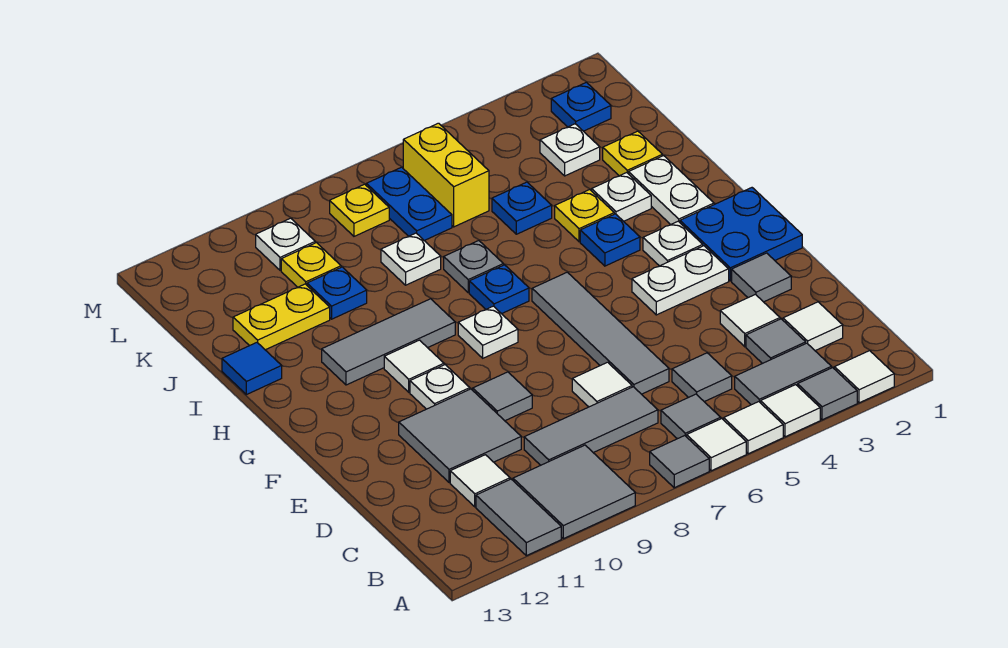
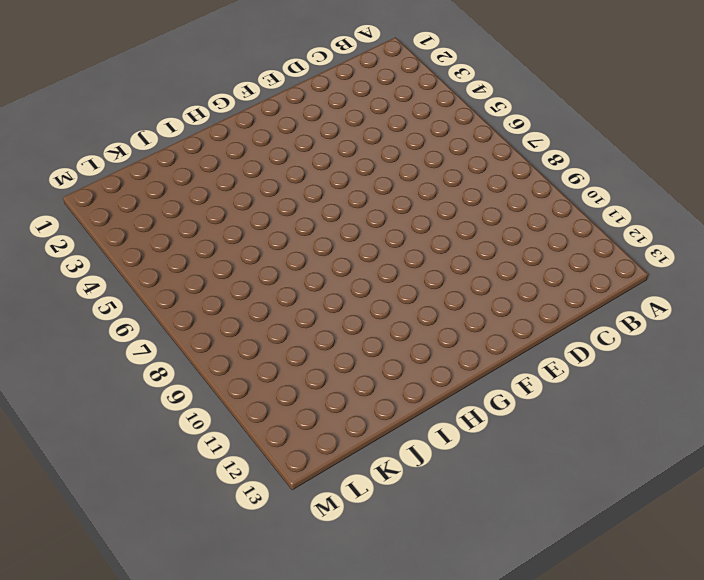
none -> white tile A2 level 1
none -> grey tile A3 level 1
none -> white tile A4 level 1
none -> white tile A5 level 1

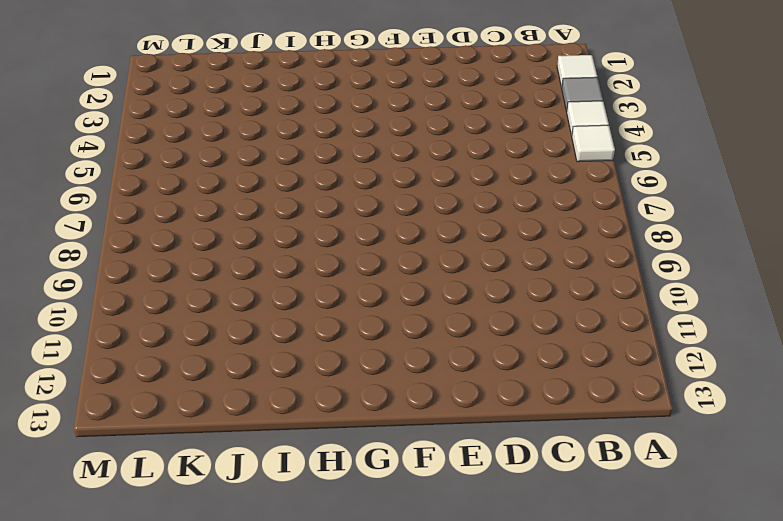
none -> white tile A6 level 1
none -> grey tile A7 level 1
none -> grey tile A9:B10 level 1
none -> grey tile A11:B11 level 1

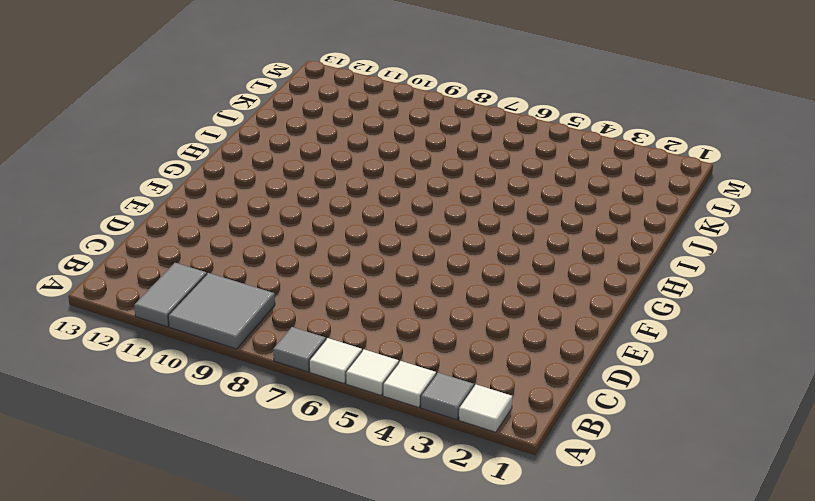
none -> grey tile B3:B4 level 1
none -> grey tile B6 level 1
none -> white tile C2 level 1
none -> grey tile C3 level 1

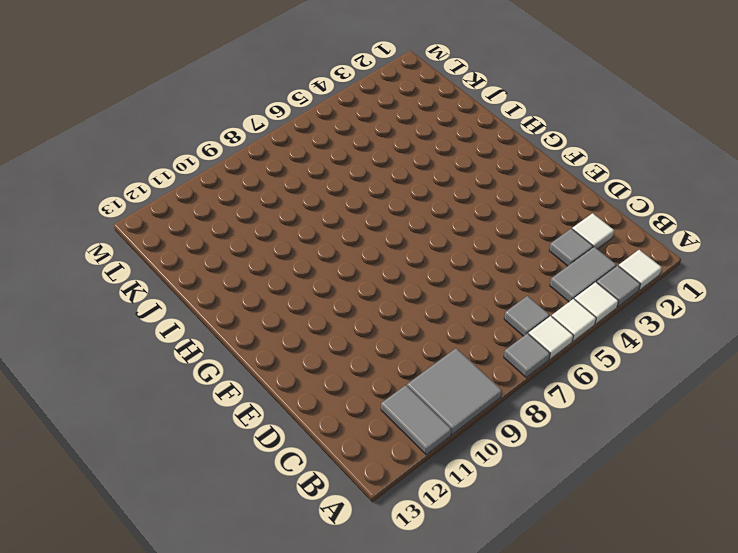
none -> grey tile C5 level 1
none -> grey tile C7:C9 level 1
none -> white tile C11 level 1
none -> white tile D3 level 1

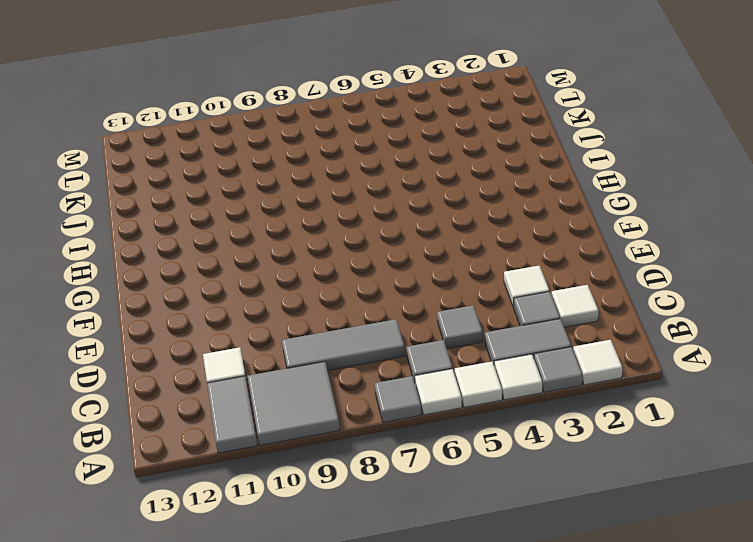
none -> grey tile D6:G6 level 1
none -> white tile D7 level 1
none -> grey tile D10:E11 level 1
none -> grey tile E2 level 1

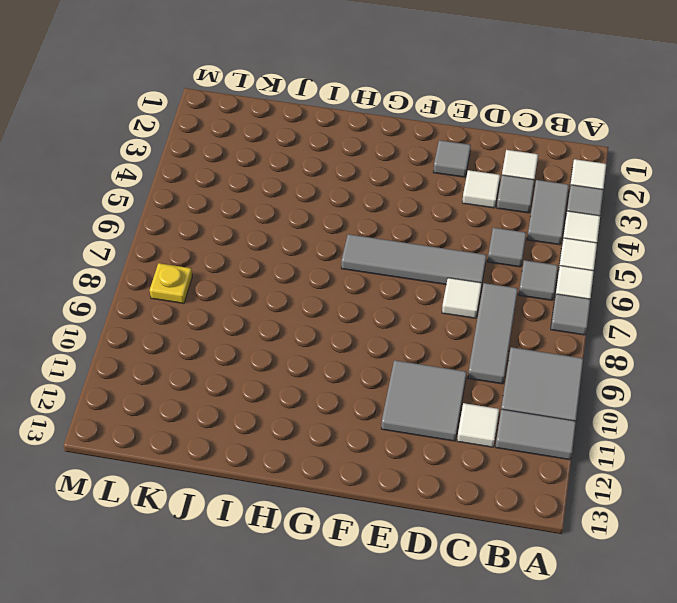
none -> grey tile E9 level 1
none -> blue plate F1:G2 level 1
none -> white plate F3:F4 level 1
none -> white plate F10 level 1

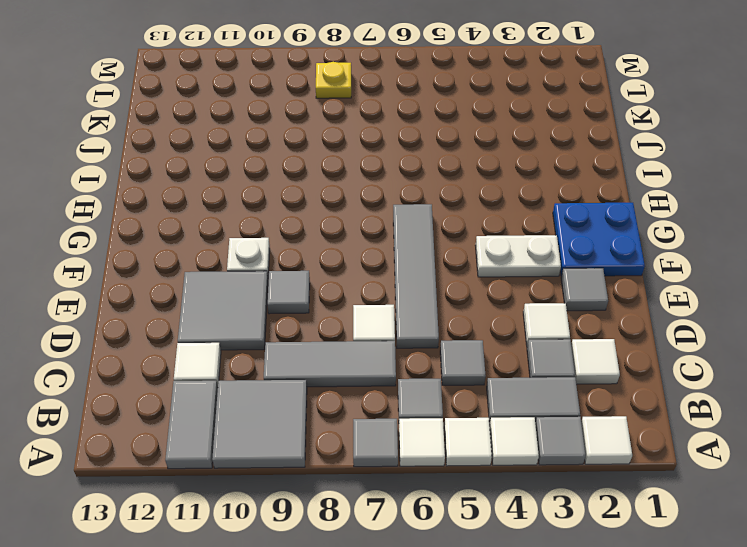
none -> white plate G3 level 1
none -> white plate G8 level 1
none -> white tile G10 level 1
none -> white plate H2:I2 level 1

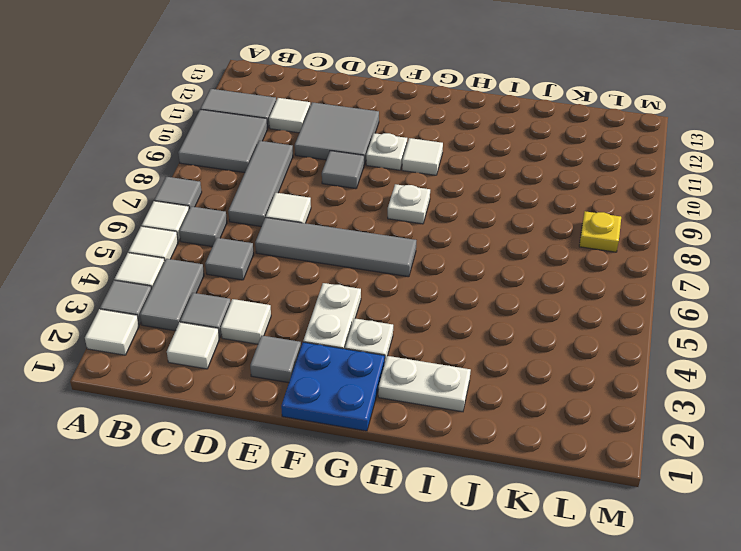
none -> blue plate H4 level 1
none -> blue plate H7 level 1
none -> grey tile H9:H11 level 1
none -> white plate I3 level 1

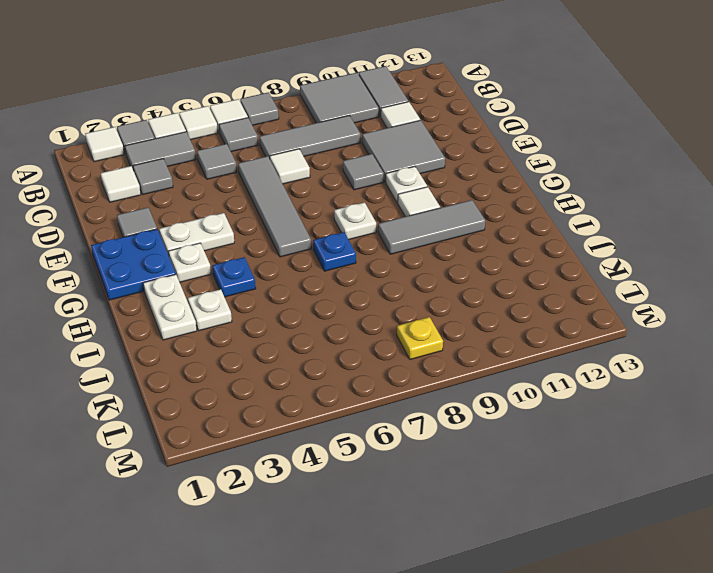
none -> white tile D3 level 1
none -> yellow plate I4 level 1
none -> grey plate I7 level 1
none -> blue tile I13 level 1

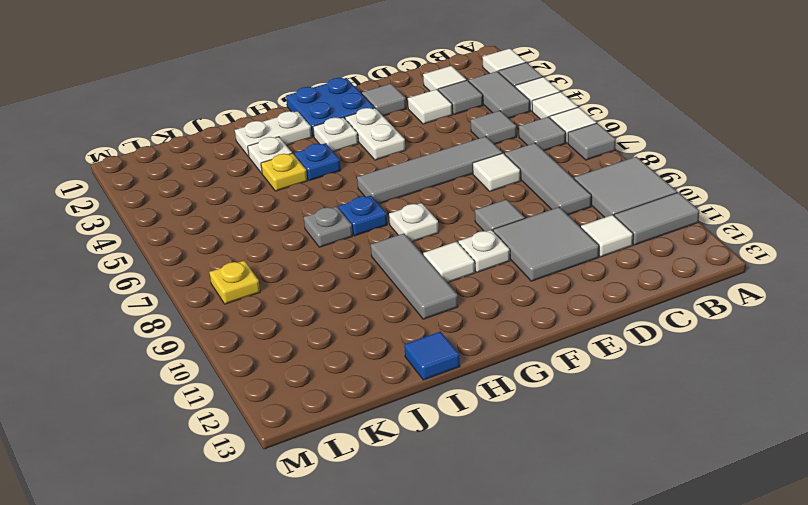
none -> yellow plate J2 level 1
none -> blue plate J5 level 1
none -> white plate J8 level 1
none -> blue plate J10 level 1

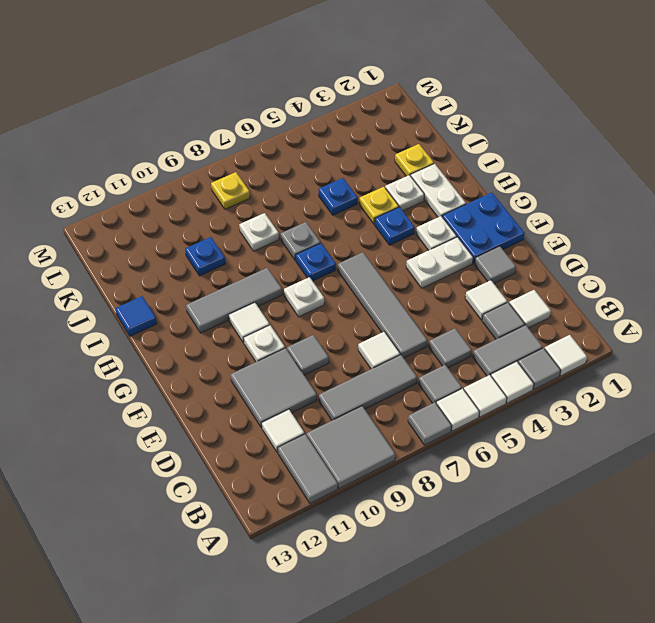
none -> yellow plate J11:J12 level 1
none -> white plate K3 level 1
none -> yellow brick K6:L6 level 1
none -> blue plate K7:L7 level 1

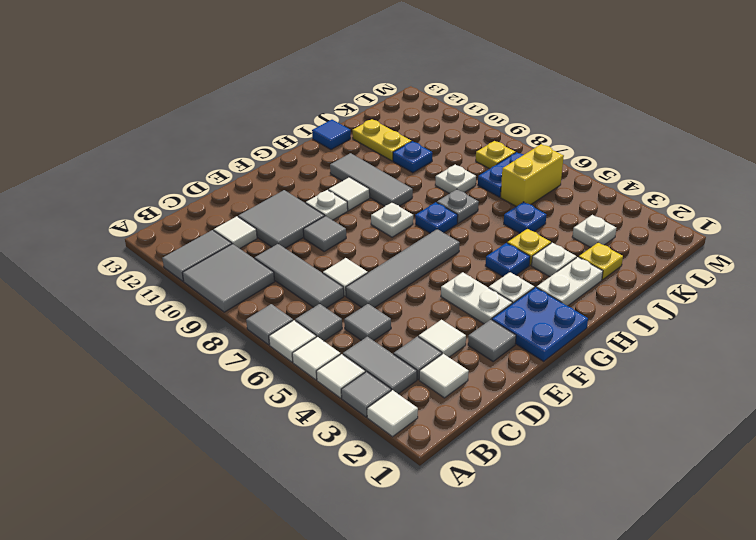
none -> yellow plate K10 level 1
none -> blue plate L2 level 1
none -> white plate L10 level 1

